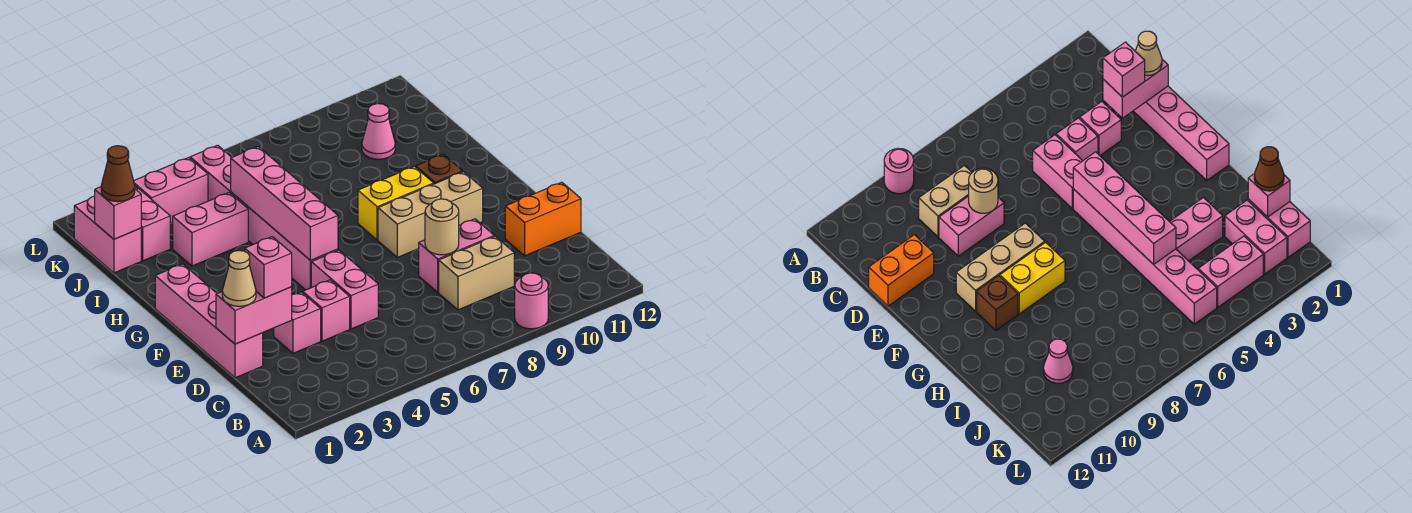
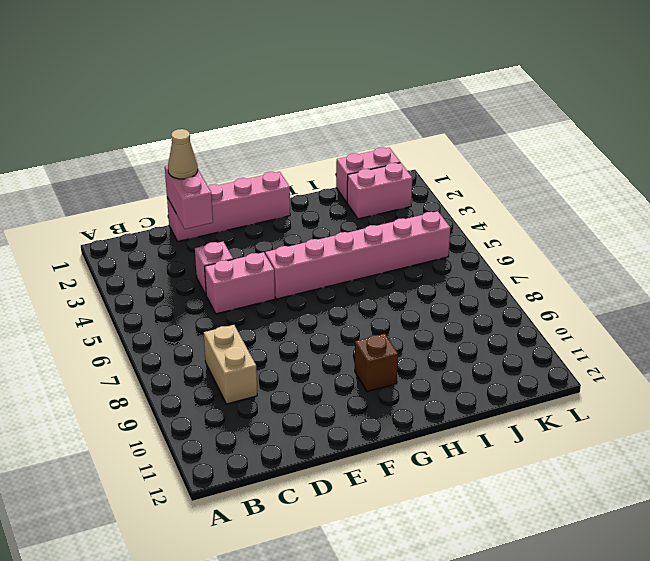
none -> pink round brick A9 level 1
none -> pink brick D3 level 1
none -> pink brick D8:D9 level 1

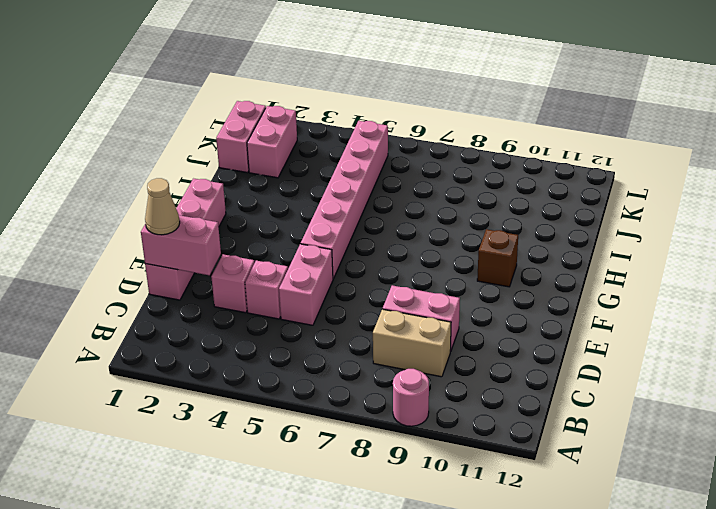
none -> orange brick D11:D12 level 1
none -> tan brick F8:F10 level 1
none -> yellow brick G8:G9 level 1

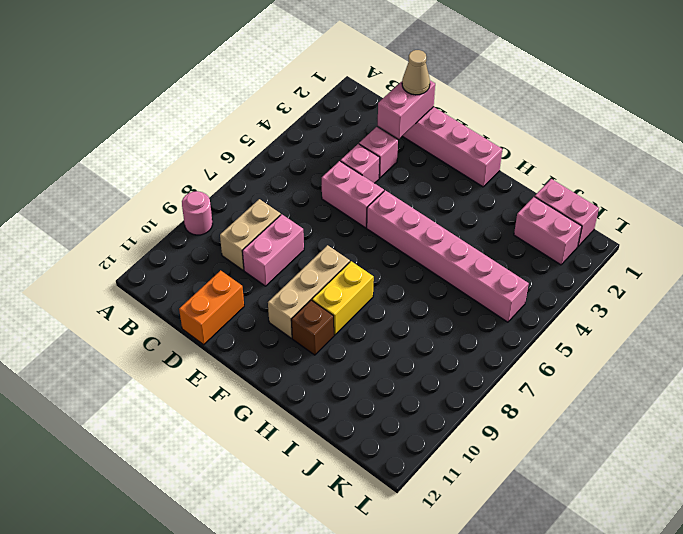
none -> pink brick I3:I4 level 1
none -> pink cone J10 level 1
none -> pink brick K3:K4 level 1

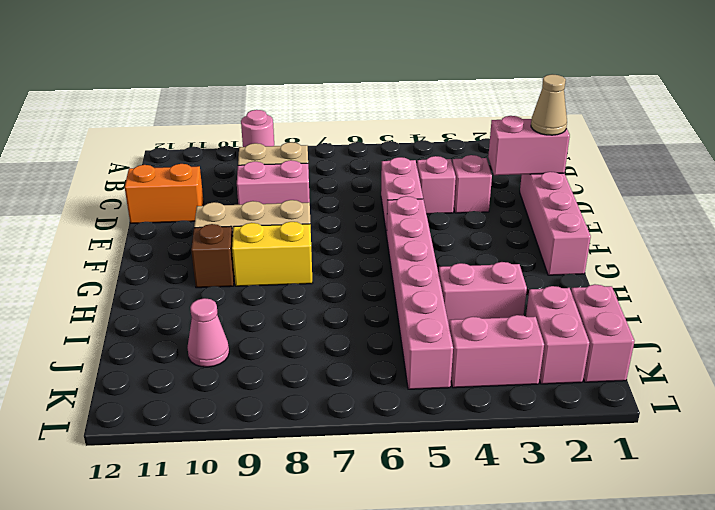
none -> tan round brick D8 level 2
none -> pink brick F5:I5 level 2
none -> pink brick J1 level 2

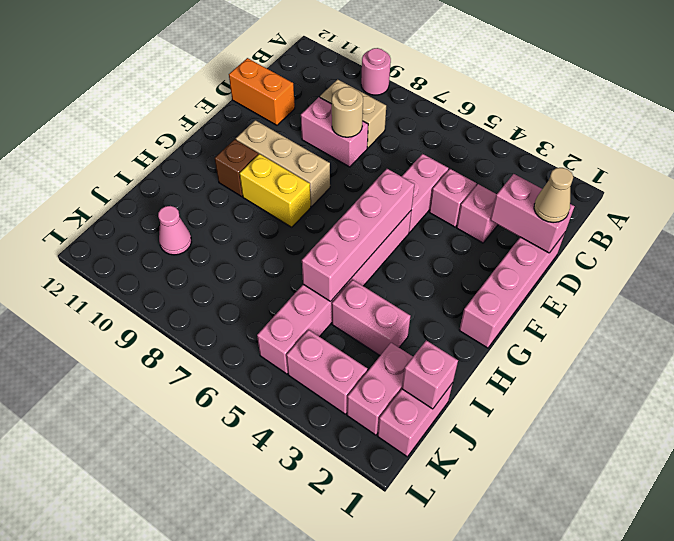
none -> pink brick D2 level 3
none -> brown cone J1 level 3

